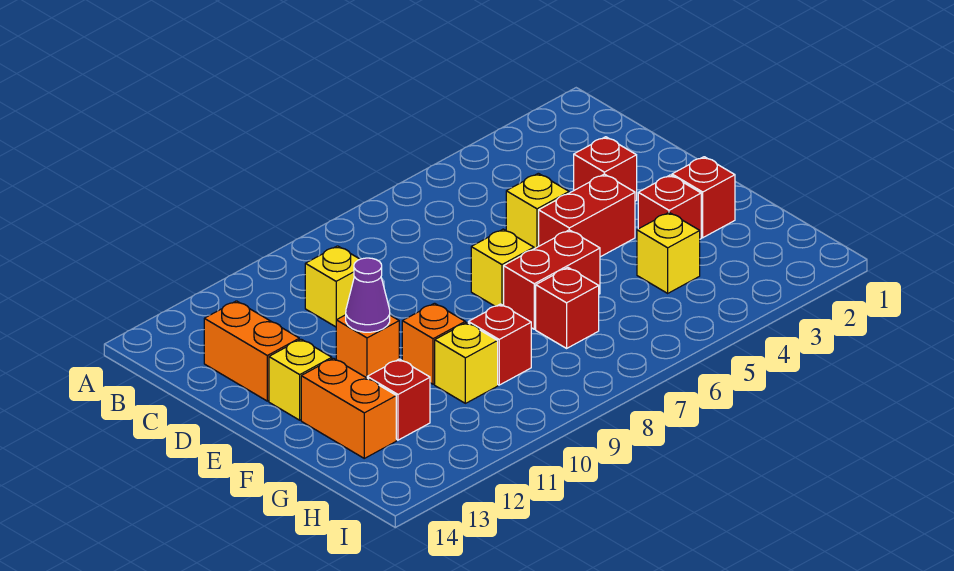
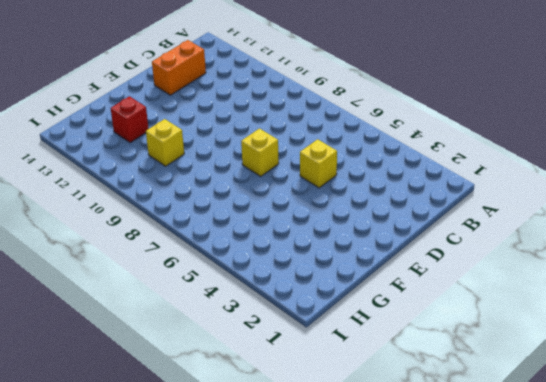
none -> yellow brick C10 level 1
none -> red brick D3 level 1
none -> red brick E4:E5 level 1

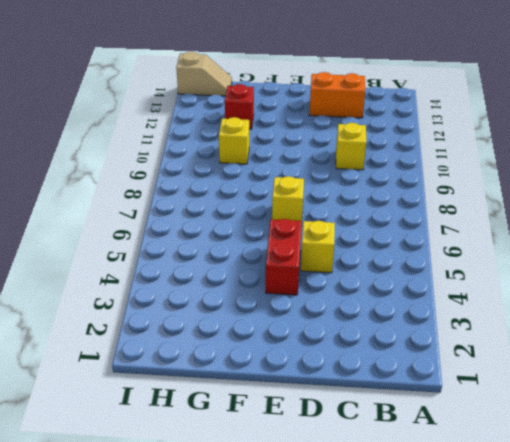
tan slope H14:I14 level 1 top I -> none
none -> red brick D3 level 1
none -> orange brick E11 level 1
none -> yellow brick E13 level 1

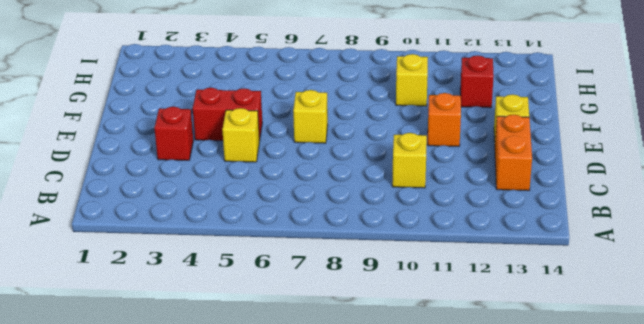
none -> red brick F2 level 1
none -> red brick F3 level 1
none -> red brick F6:F7 level 1

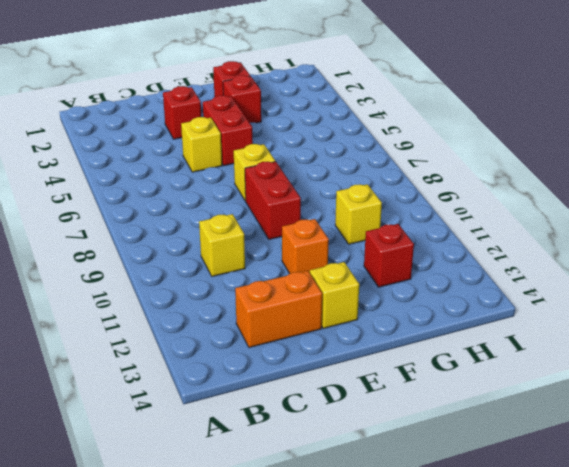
red brick E8:E9 level 1 -> red brick F6:F7 level 1
none -> orange brick F10 level 1
none -> orange brick F13:G13 level 1
none -> yellow brick G4 level 1

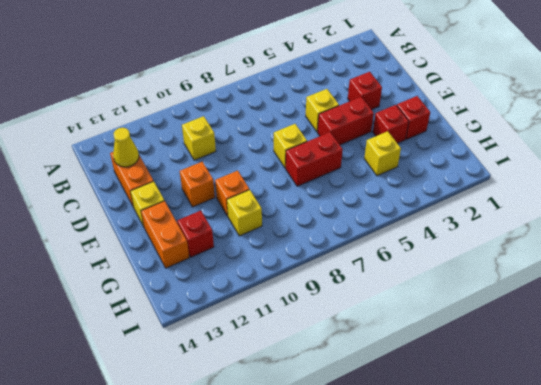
yellow cone C13 level 2 -> none
none -> red brick G7 level 1
none -> red brick G9 level 1
none -> purple cone E11 level 2

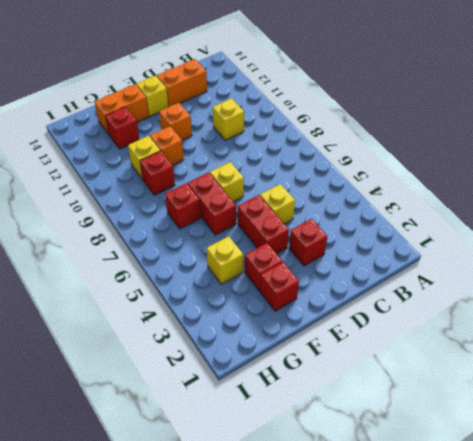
none -> purple cone E11 level 2

